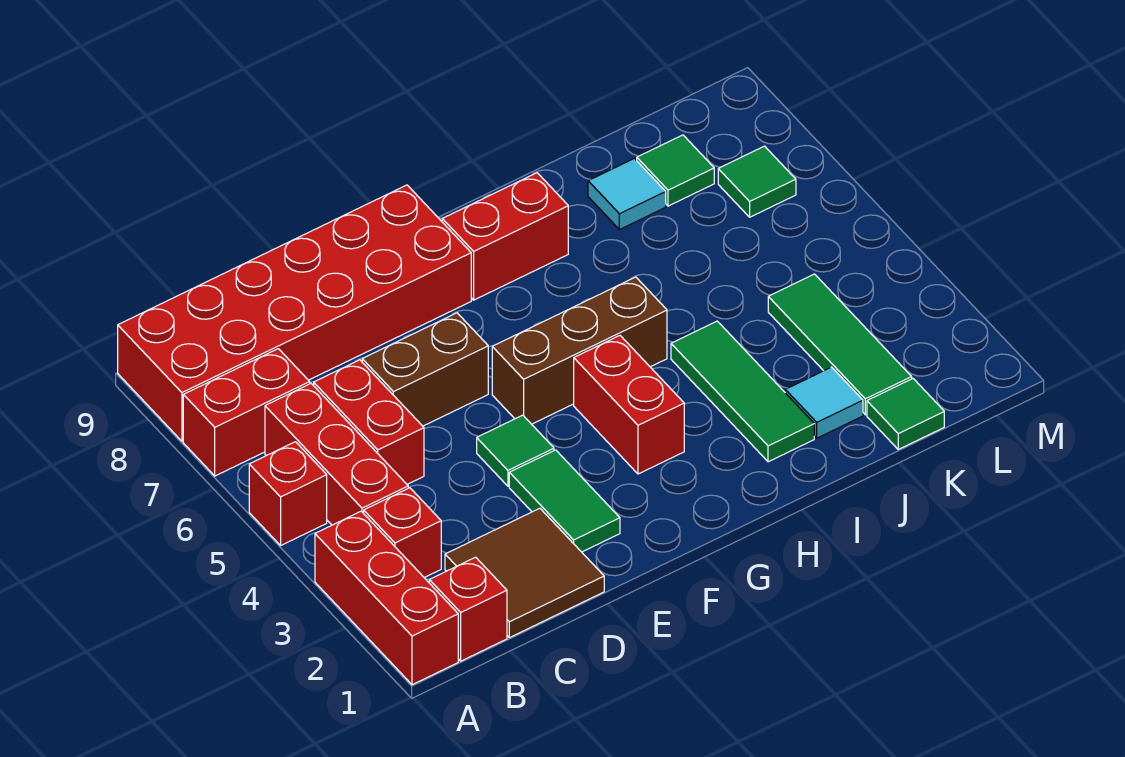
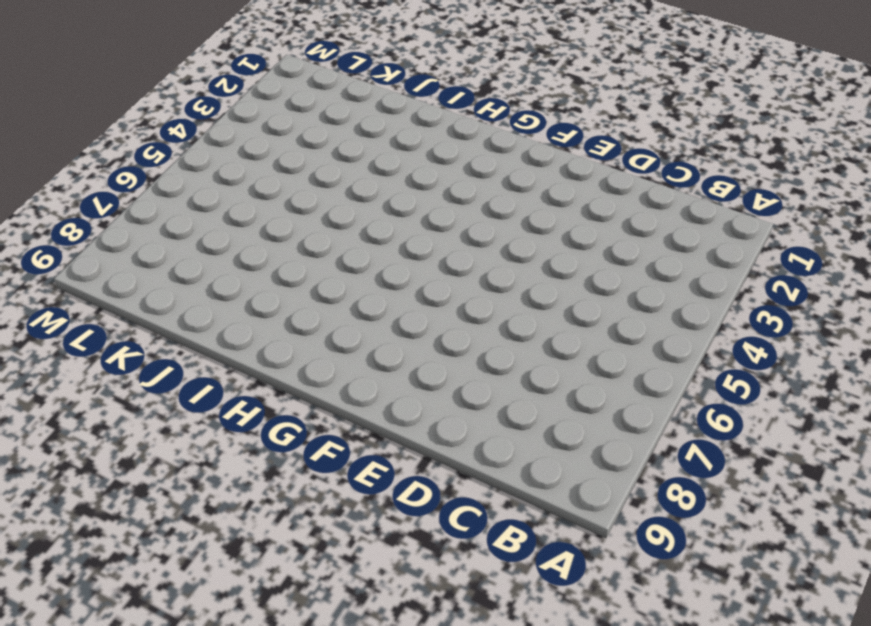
none -> red brick A1:A3 level 1
none -> red brick A5 level 1
none -> red brick A7:B7 level 1

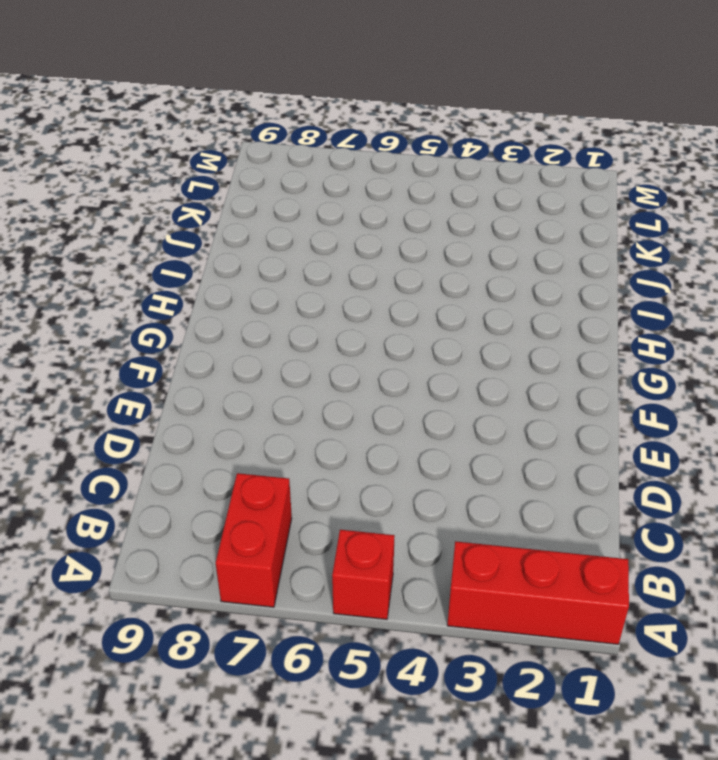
none -> red brick A8:F9 level 1
none -> red brick B1 level 1
none -> red brick B3 level 1

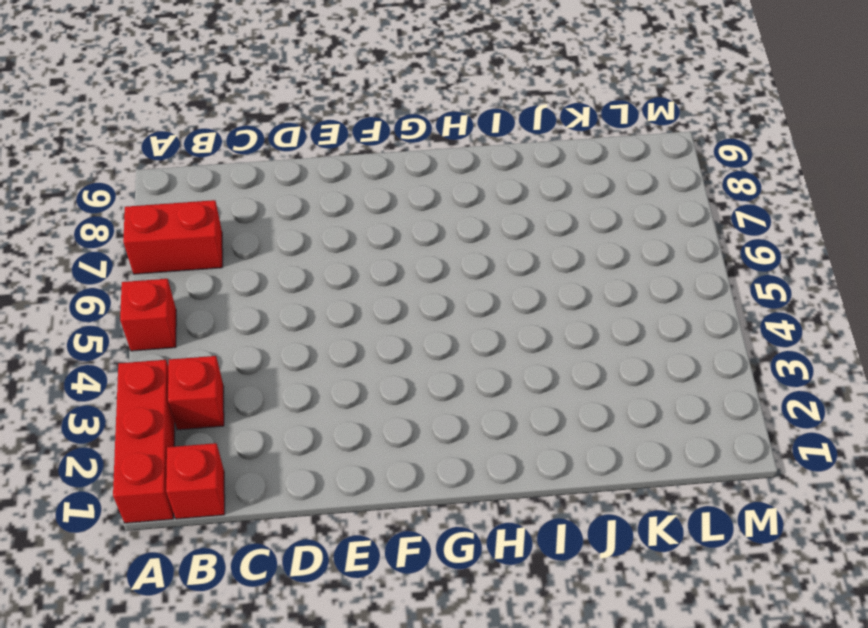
none -> red brick A8:F9 level 1
none -> red brick B4:B6 level 1
none -> brown tile C1:D2 level 1

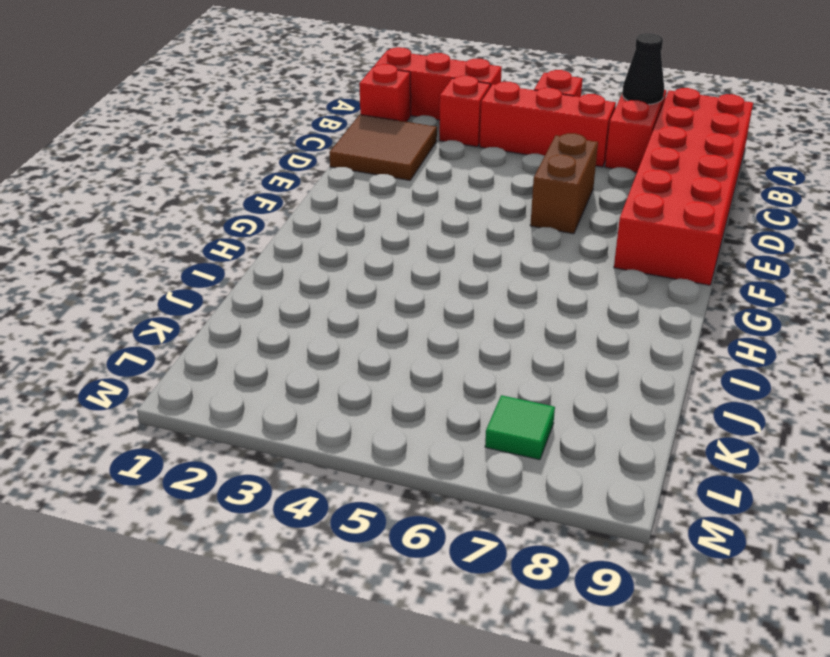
black cone A7 level 2 -> none
none -> red brick C5:C6 level 1
none -> green tile E2:E3 level 1
none -> green tile E4 level 1

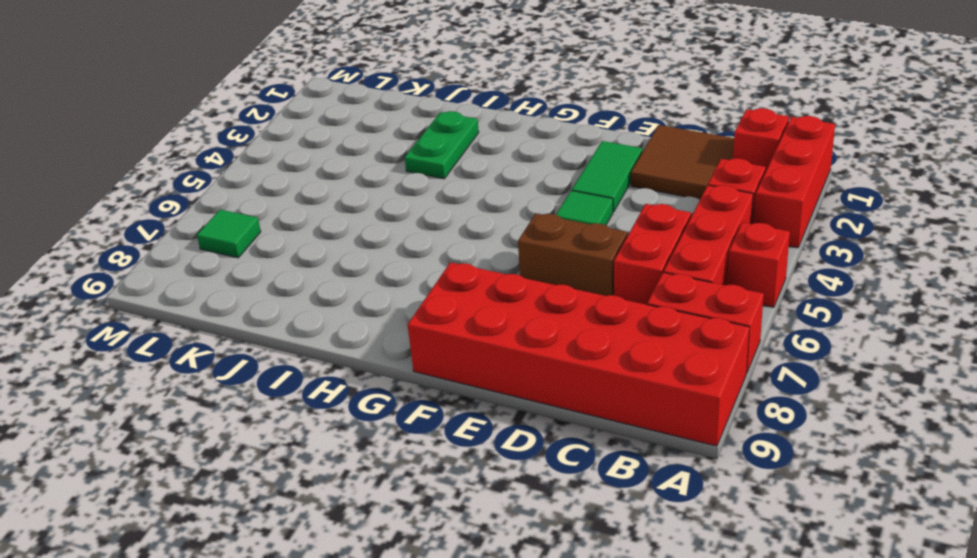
green plate I2:I3 level 1 -> green tile I2:I4 level 1
none -> brown brick F5:H5 level 1
none -> red brick G3:G4 level 1
none -> red brick G8:H8 level 1

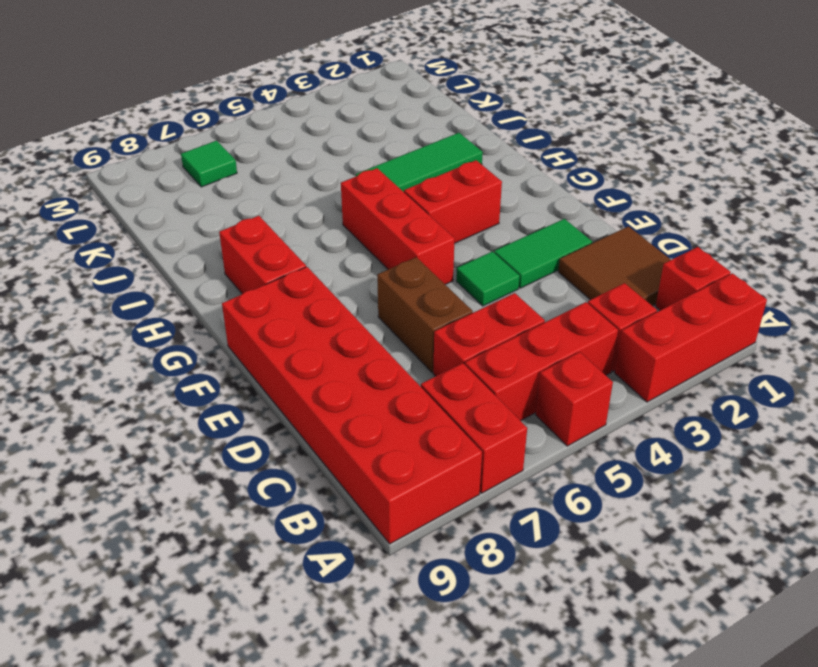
red brick F5:H5 level 1 -> brown brick F5:H5 level 1
none -> cyan tile J2 level 1
none -> cyan tile J8 level 1
none -> green tile K1 level 1

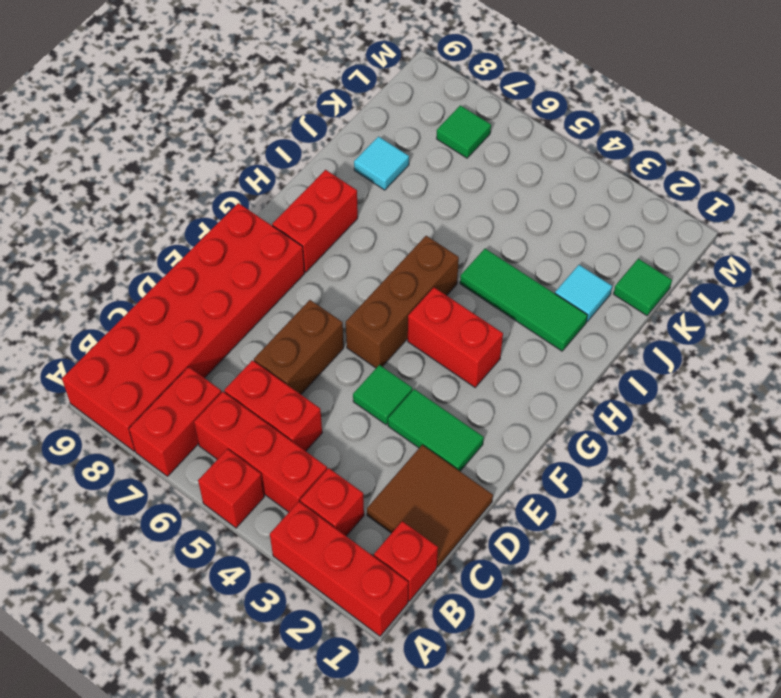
none -> green tile K2:K4 level 1
none -> green tile K8 level 1

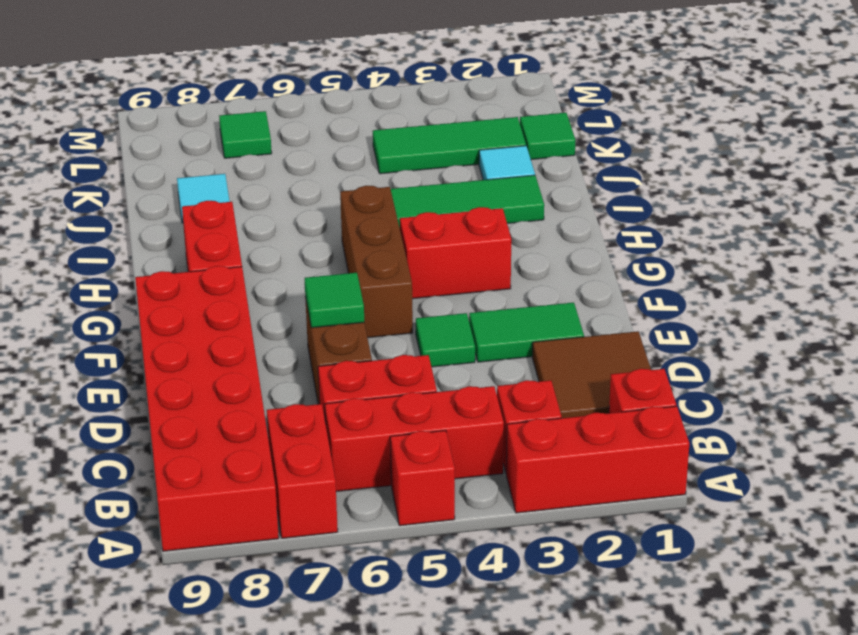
green tile E6 level 2 -> green tile K8 level 1

